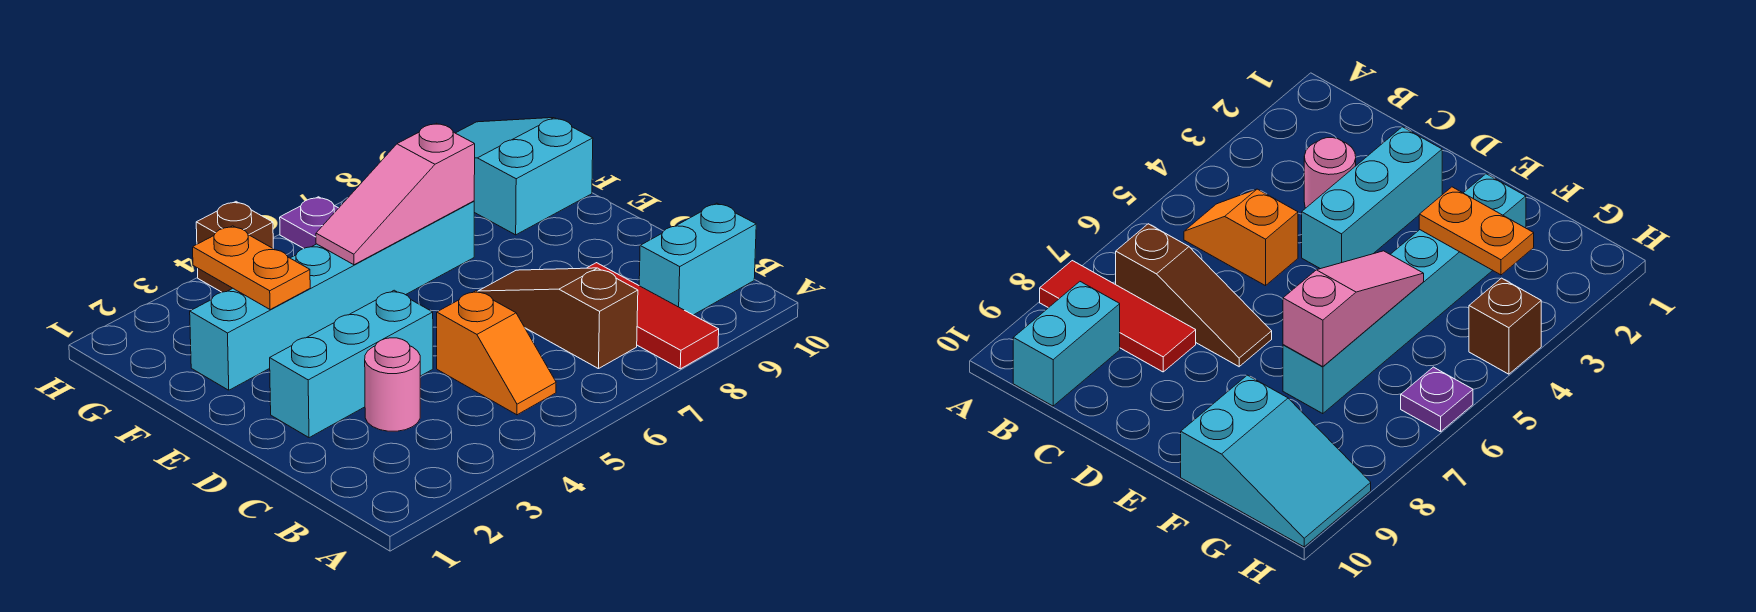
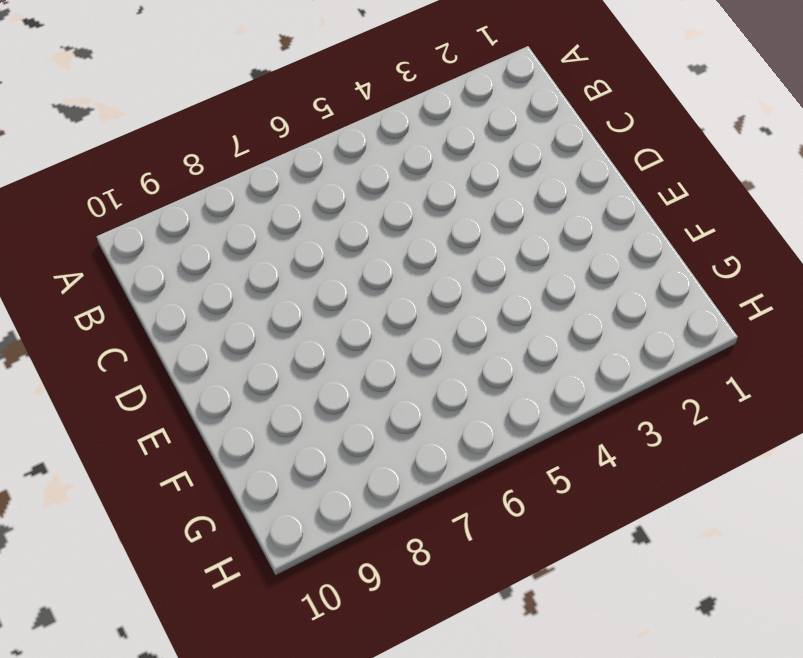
none -> red tile A8:C8 level 1
none -> orange slope B5:C5 level 1 top C
none -> brown slope B7:D7 level 1 top B

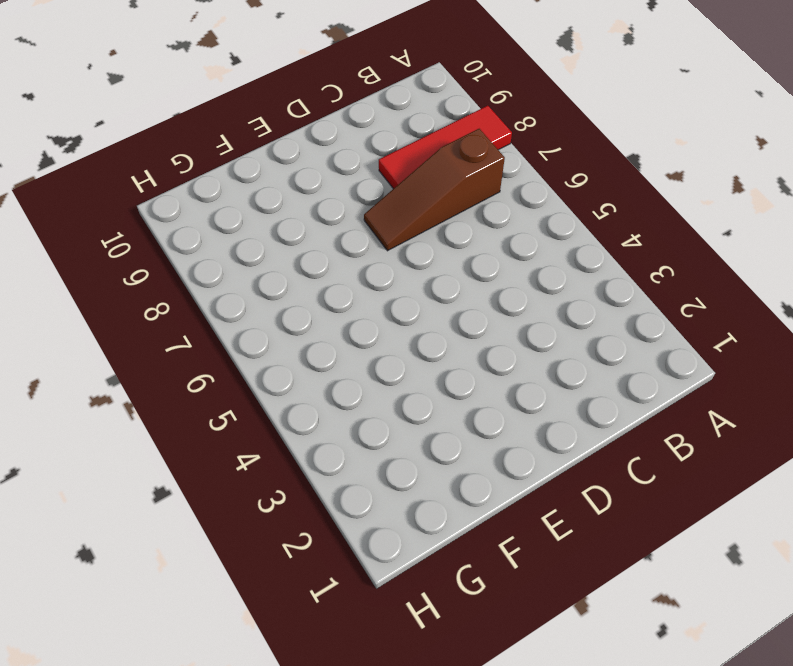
none -> orange slope B5:C5 level 1 top C
none -> cyan brick B9:B10 level 1
none -> pink round brick C3 level 1

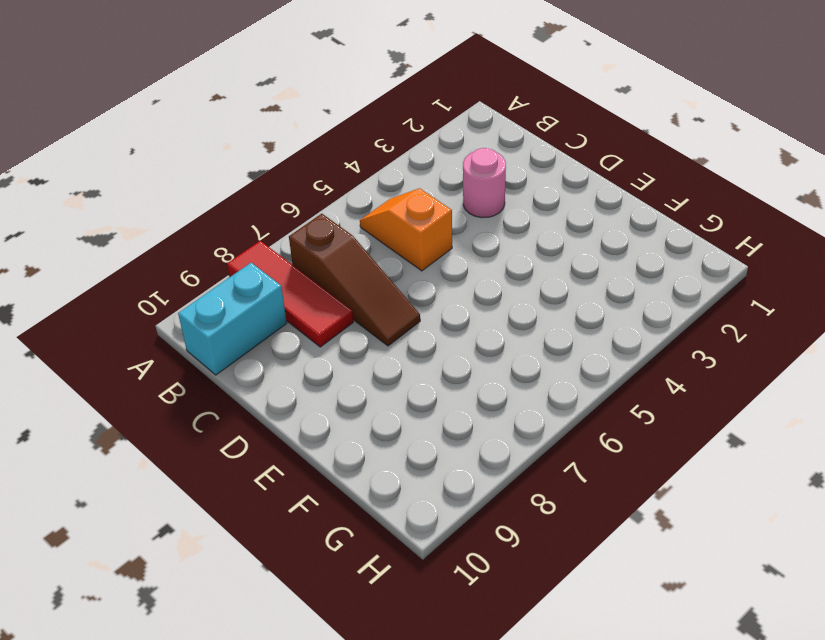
none -> cyan brick D2:D4 level 1
none -> cyan brick F2:F7 level 1
none -> cyan slope F9:H10 level 1 top F

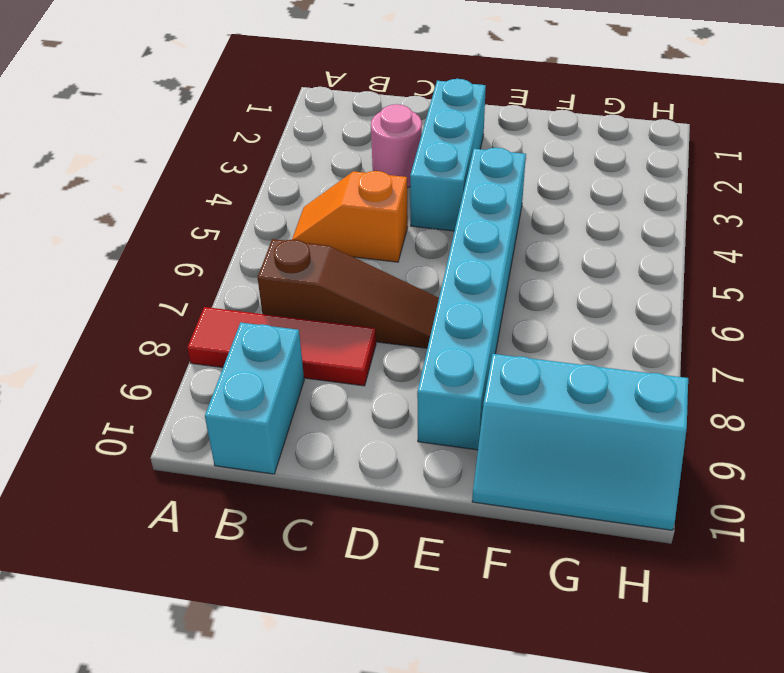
cyan brick E4:E9 level 1 -> cyan brick F2:F7 level 1
cyan slope F9:H10 level 1 top 9 -> cyan slope F9:H10 level 1 top F
none -> brown brick H4 level 1
none -> purple plate H6 level 1
none -> orange plate F3:G3 level 2

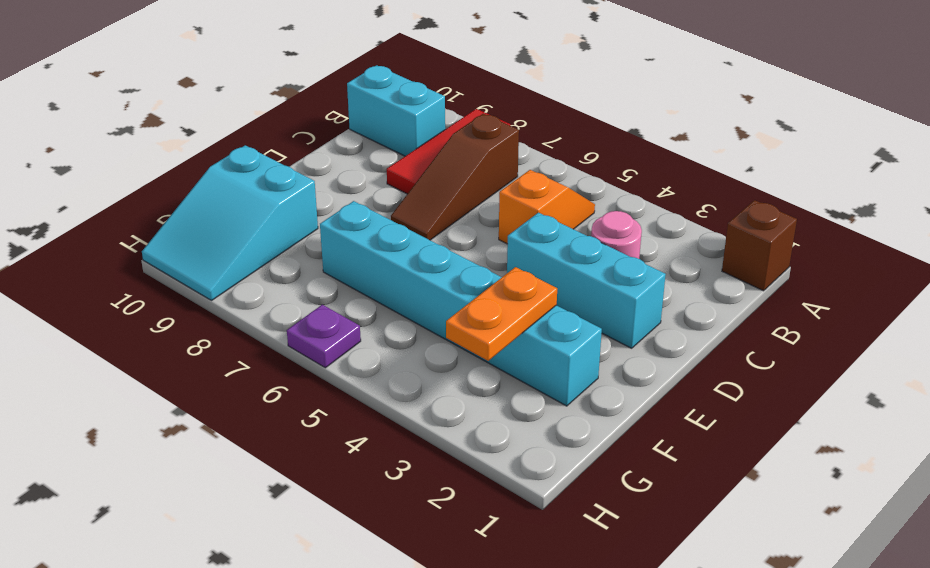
brown brick A1 level 1 -> brown brick H4 level 1
none -> pink slope F5:F7 level 2 top 7

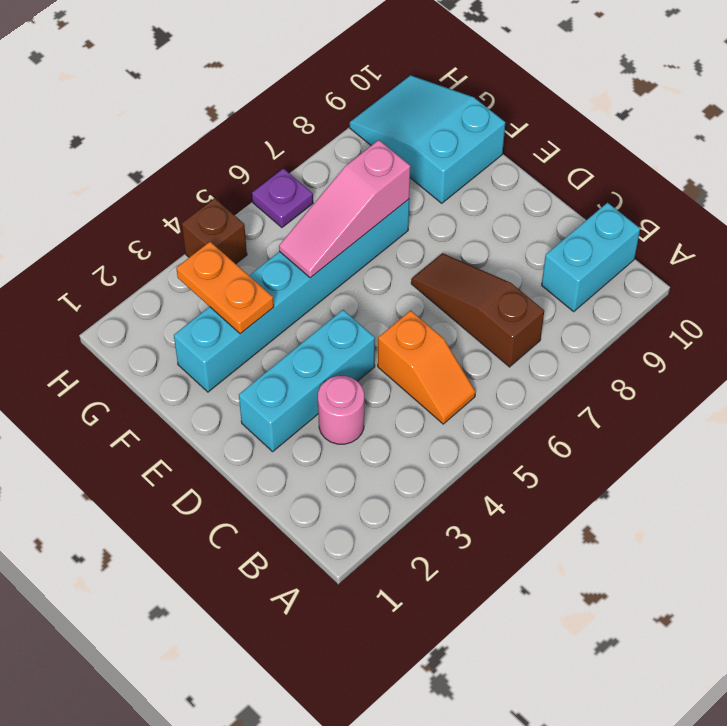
none -> red tile A8:C8 level 1

